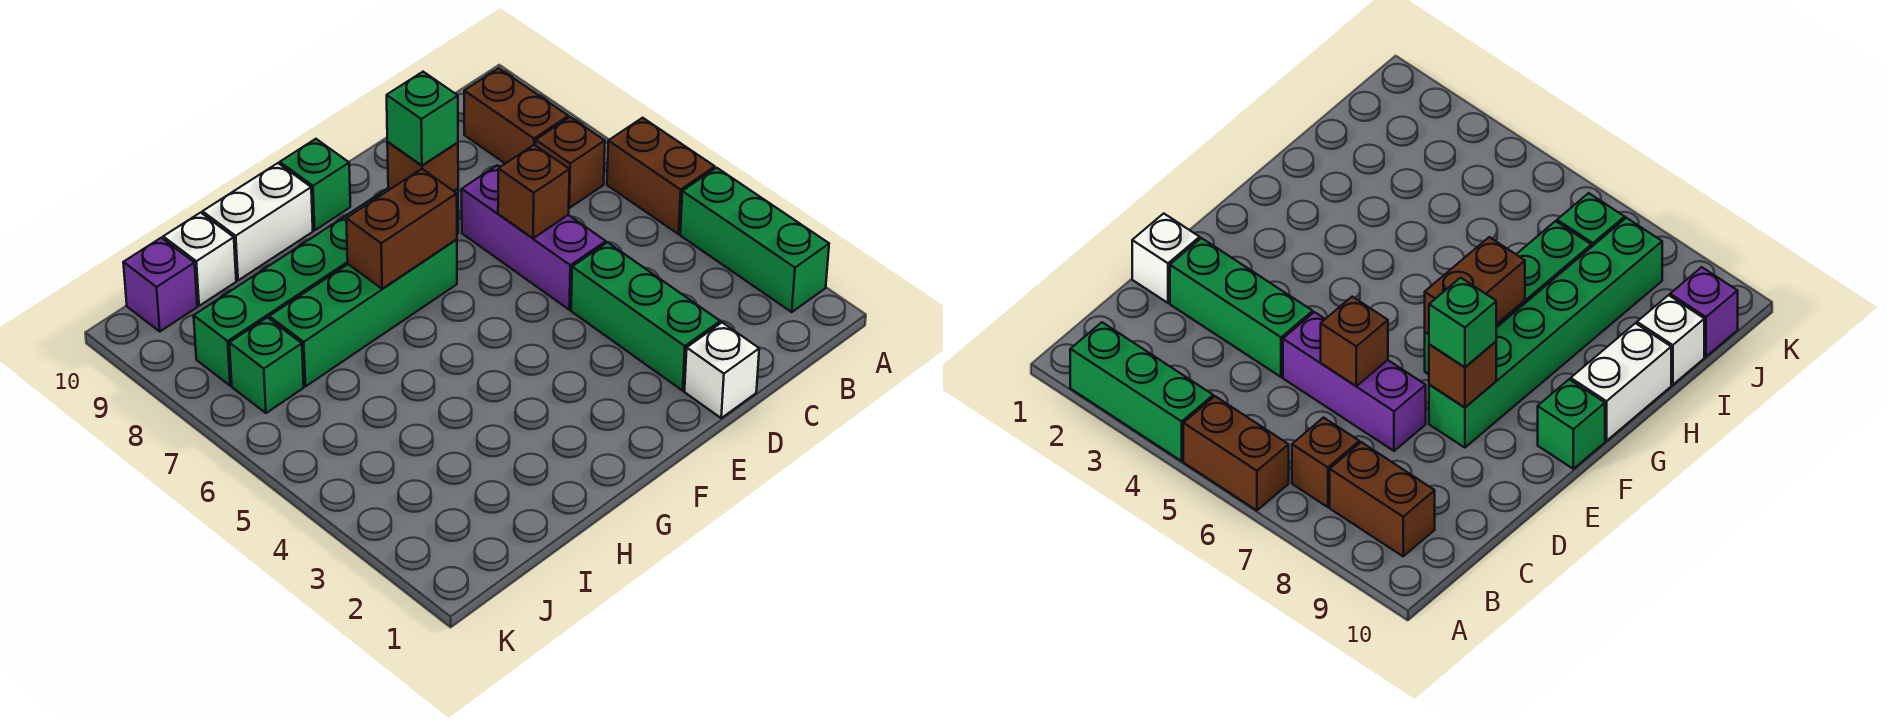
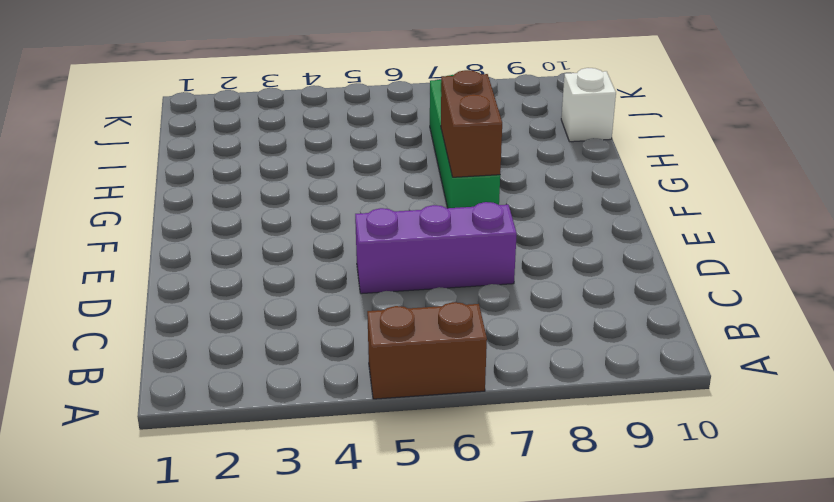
none -> green brick A2:A4 level 1
none -> brown brick B7 level 1
none -> brown brick B8:B9 level 1

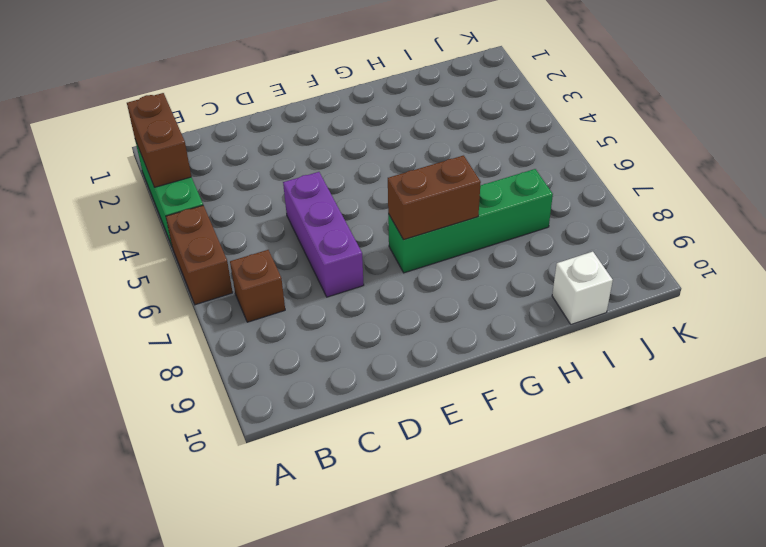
brown brick A2:A3 level 2 -> brown brick B8:B9 level 1
none -> white brick D1 level 1
none -> green brick D2:D4 level 1
none -> green brick E8:J8 level 1

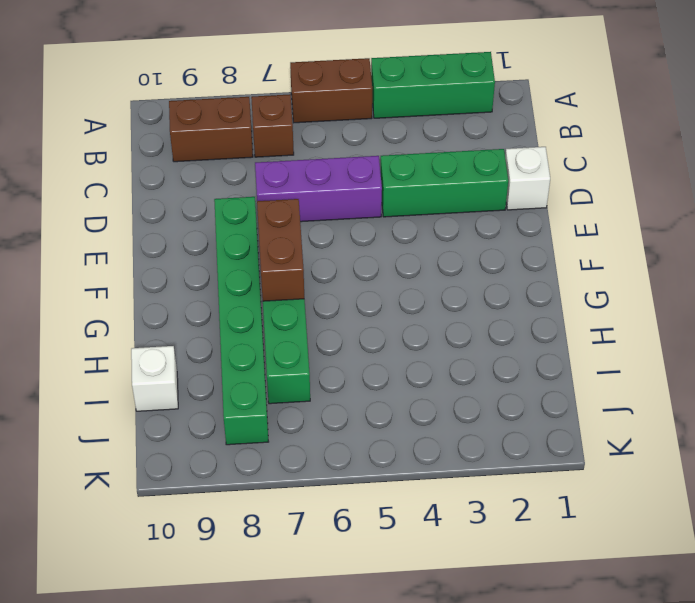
none -> green brick F10 level 1
none -> white brick G10:H10 level 1
none -> green brick J7 level 1

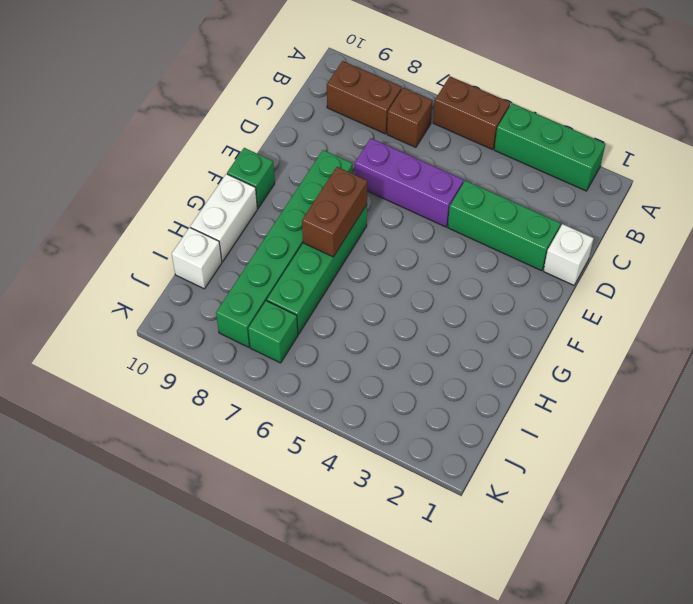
none -> purple brick J10 level 1
none -> brown brick D6 level 2
none -> brown brick E8 level 2

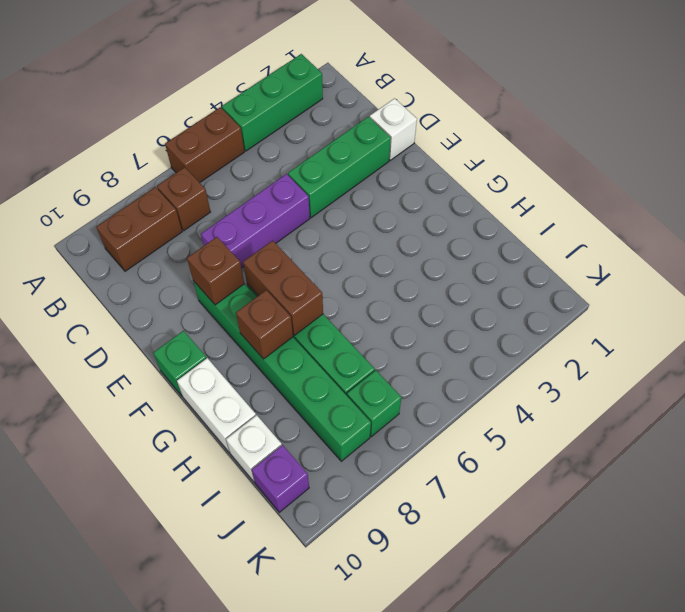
brown brick G8 level 2 -> brown brick D6 level 2
none -> green brick E8 level 3

